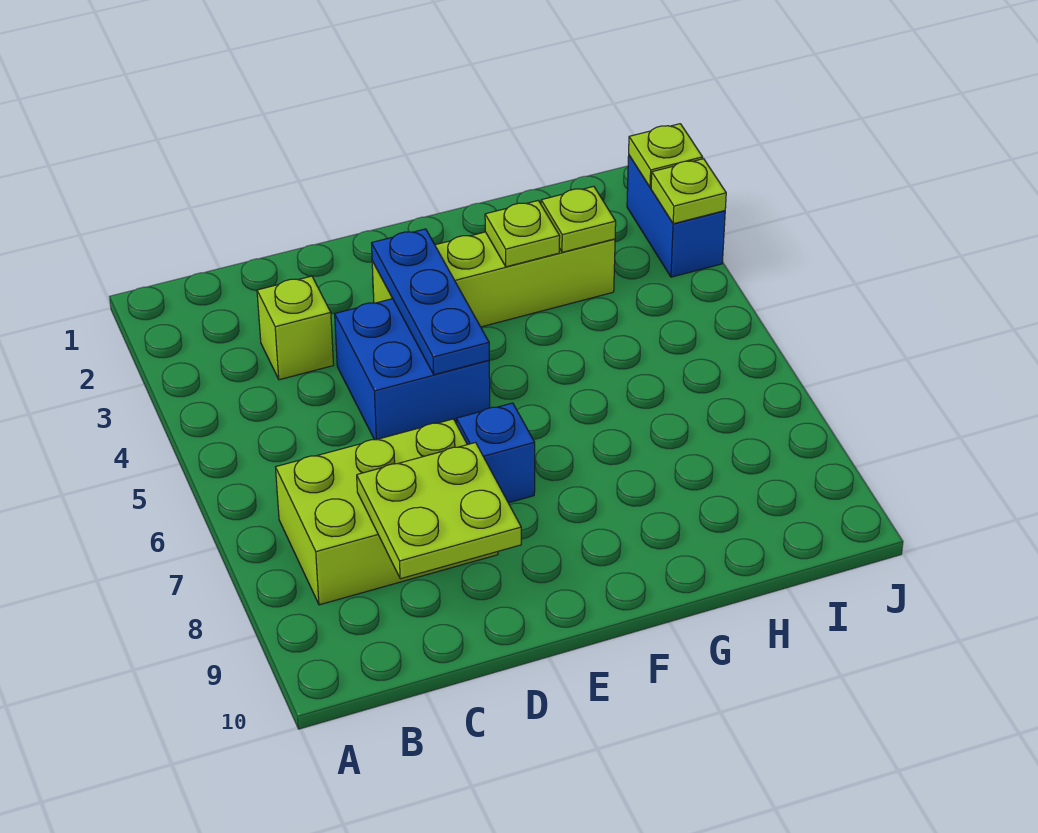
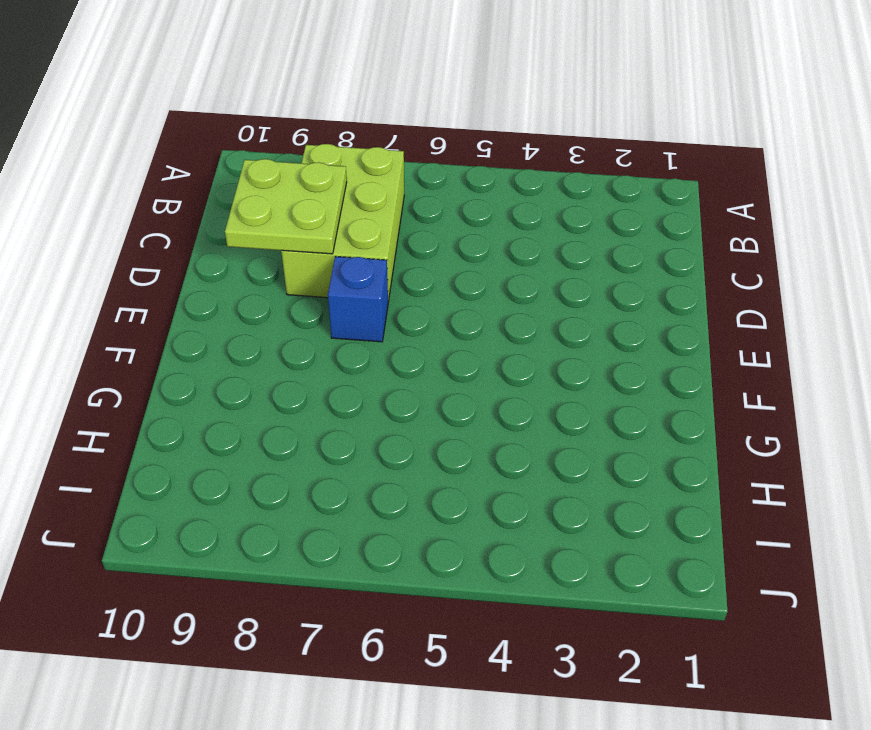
none -> lime brick C3 level 1
none -> blue brick D4:E5 level 1
none -> lime brick E3:H3 level 1

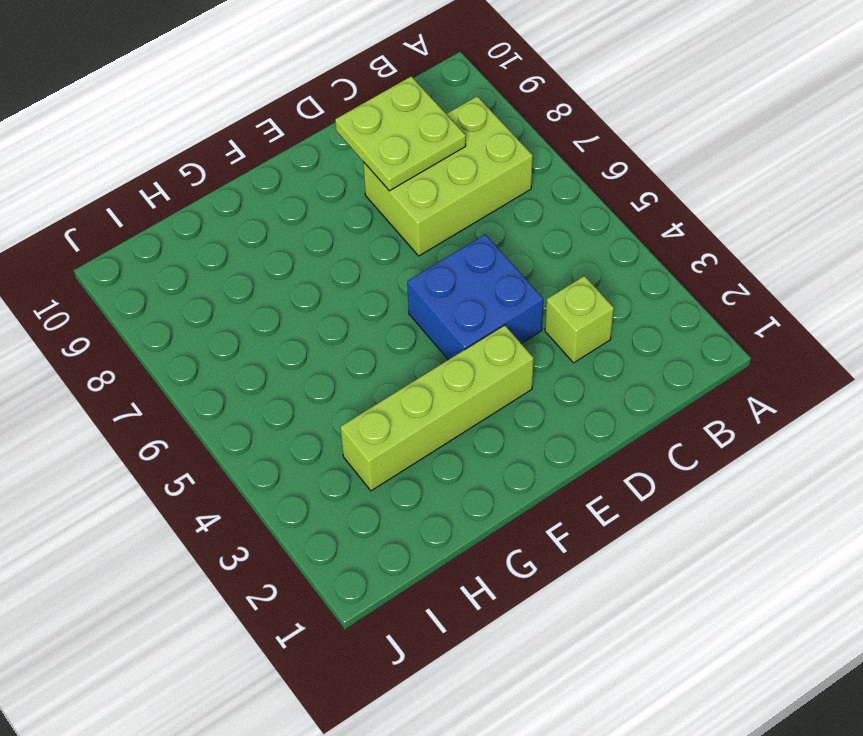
none -> blue brick E7 level 1
none -> blue brick J2:J3 level 1
none -> blue plate E3:E5 level 2

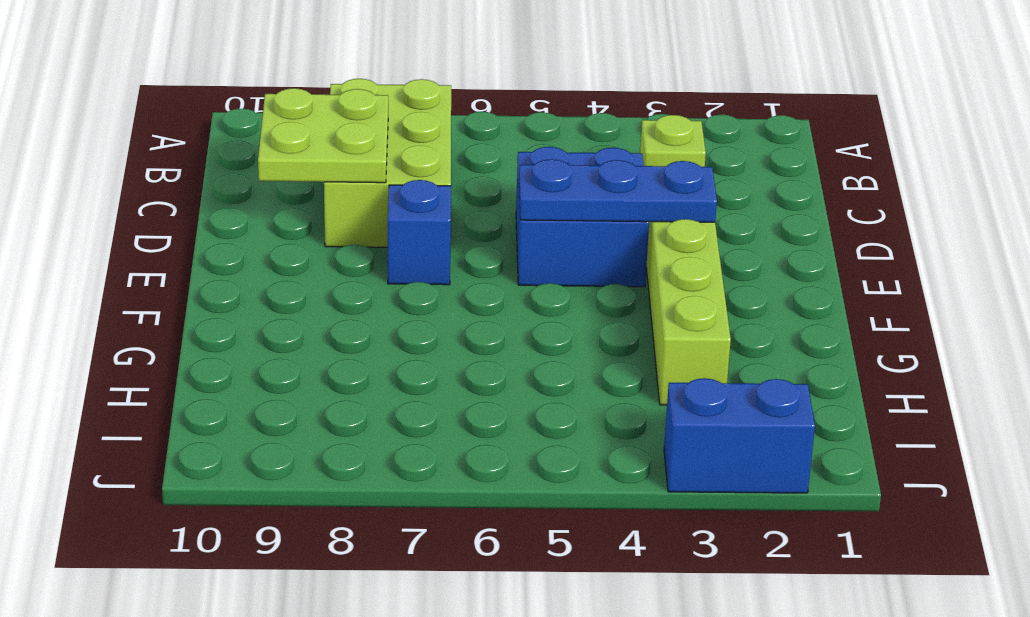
none -> lime plate G3 level 2
none -> lime plate H3 level 2
none -> lime plate J2 level 2

